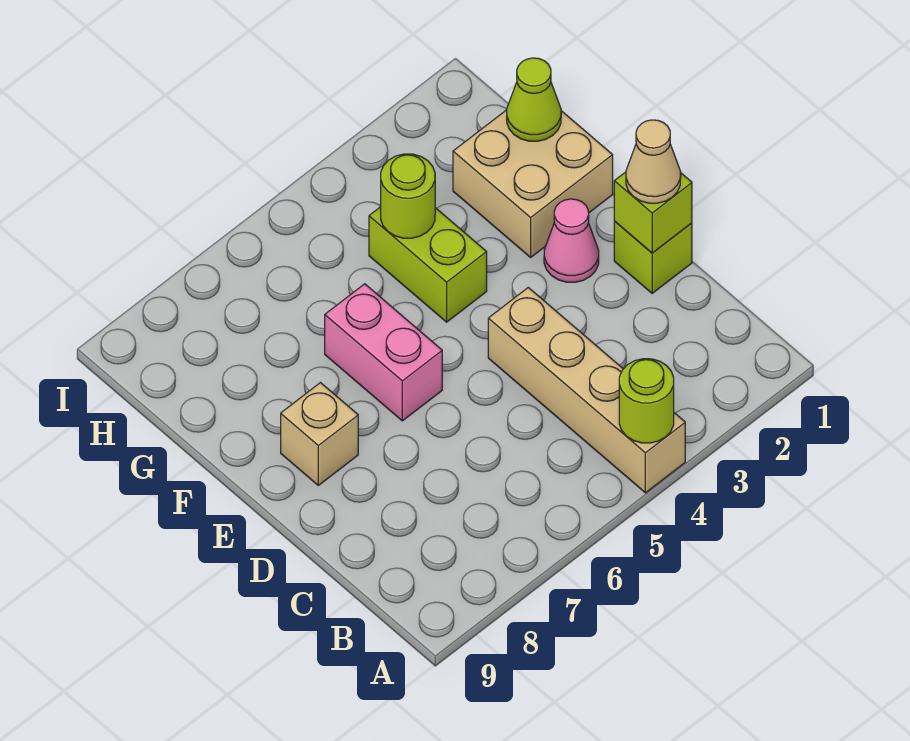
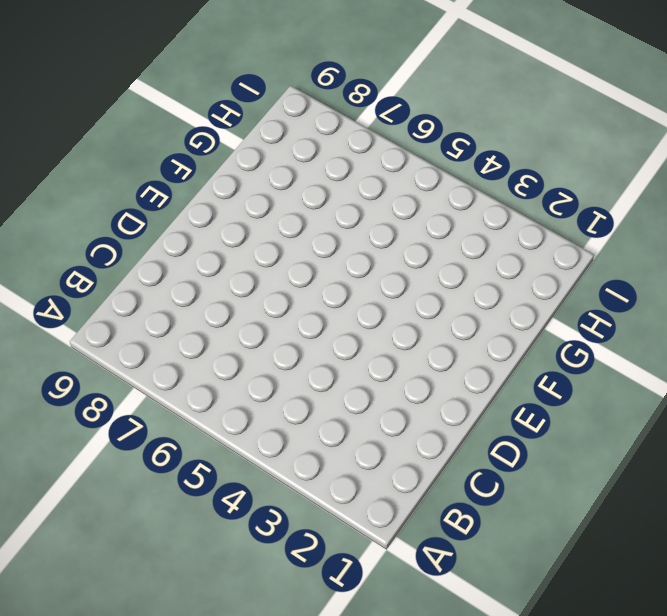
none -> tan brick A4:D4 level 1
none -> lime brick D1 level 1
none -> pink cone E2 level 1

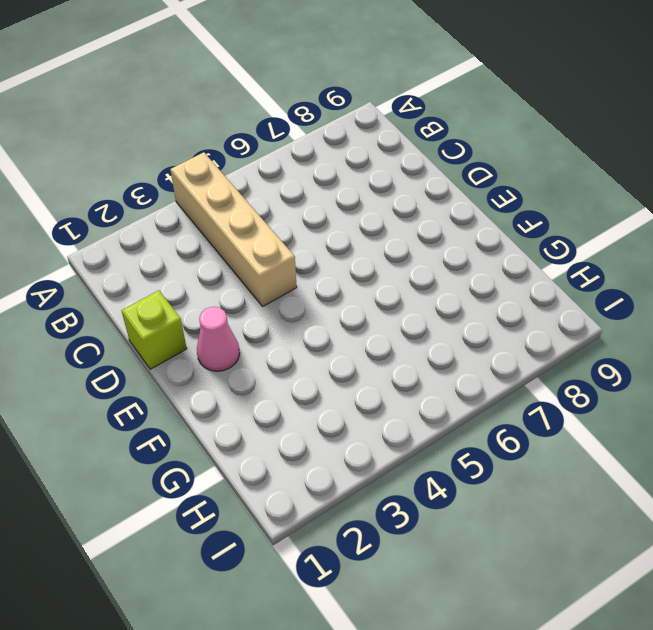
none -> pink brick E6:F6 level 1
none -> tan brick E8 level 1
none -> tan brick F1:G2 level 1

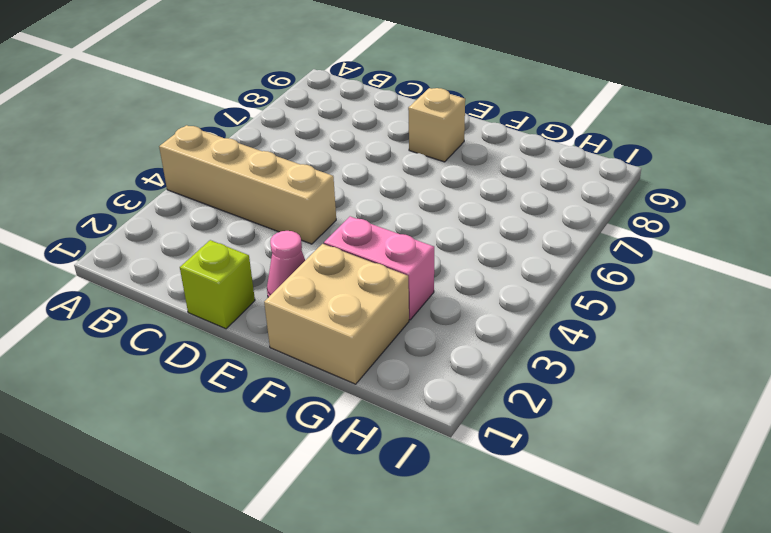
pink brick F3:G3 level 1 -> pink brick E6:F6 level 1
none -> lime brick F4:G4 level 1
none -> lime round brick A4 level 2
none -> lime brick D1 level 2

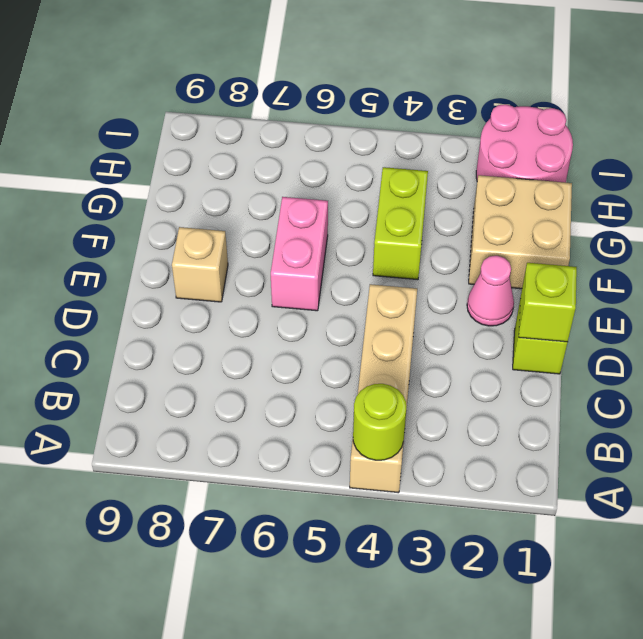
pink round brick H1:I2 level 1 -> none
none -> lime cone G1 level 2
none -> lime round brick G4 level 2
none -> tan cone D1 level 3

